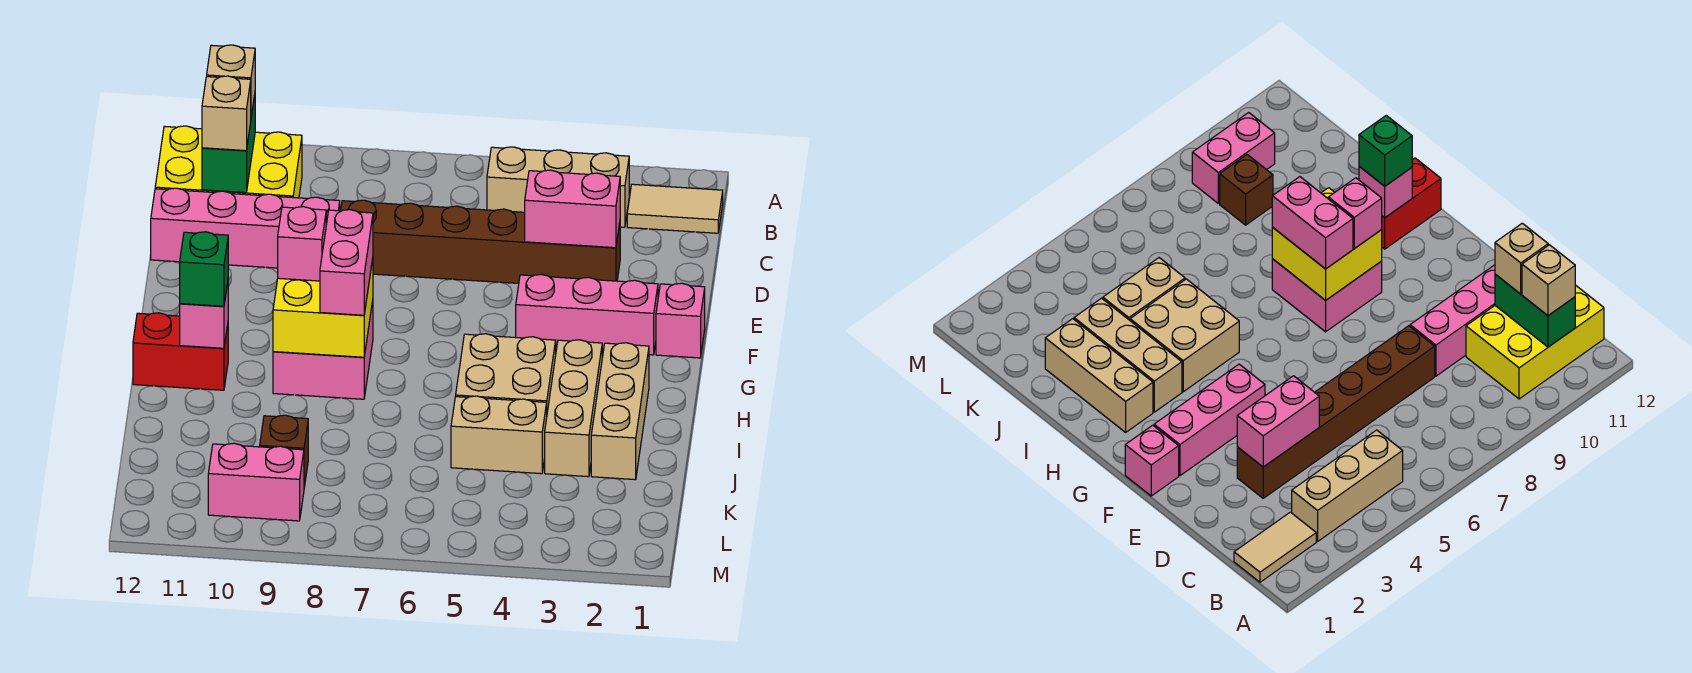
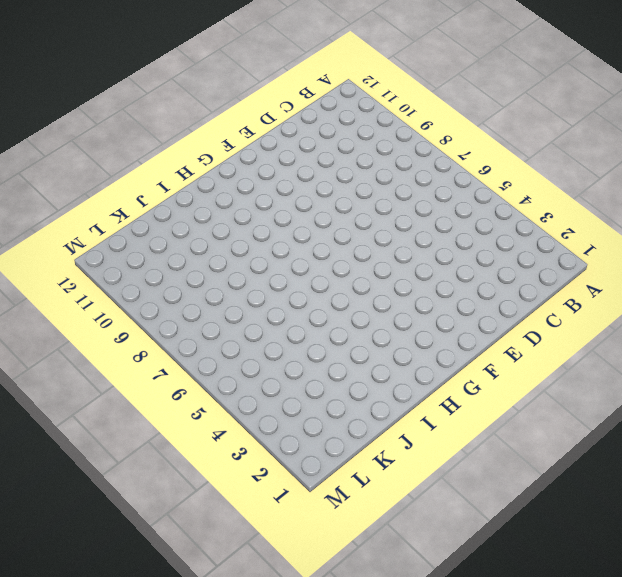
none -> tan tile B1:B2 level 1
none -> tan brick B3:B5 level 1
none -> yellow brick B10:C12 level 1

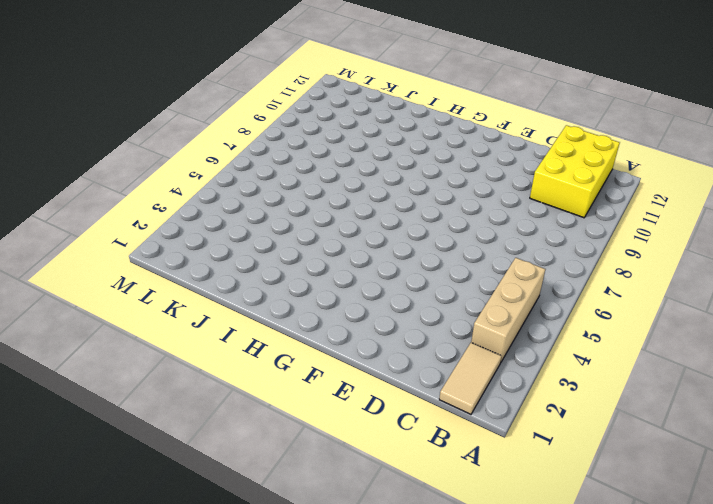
none -> brown brick D3:D8 level 1
none -> pink brick D9:D12 level 1
none -> pink brick F1 level 1

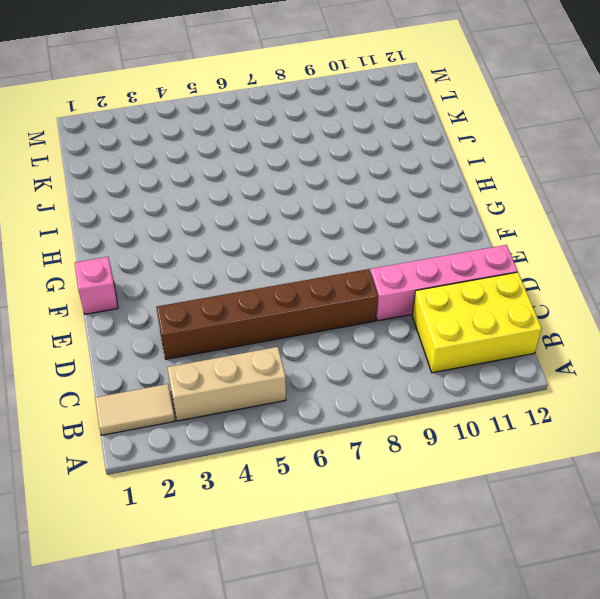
none -> pink brick F2:F4 level 1
none -> pink brick G8:H9 level 1
none -> tan brick H2:J2 level 1

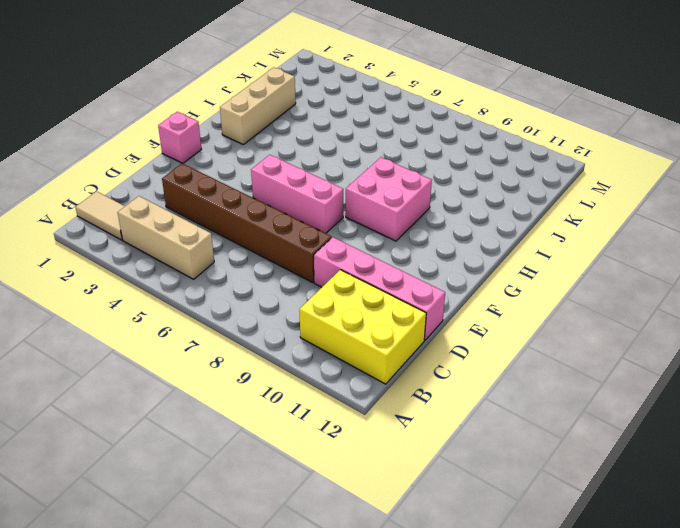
pink brick F5:F7 level 1 -> pink brick F2:F4 level 1
none -> tan brick H3:J3 level 1
none -> tan brick H4:I5 level 1
none -> red brick H11:H12 level 1

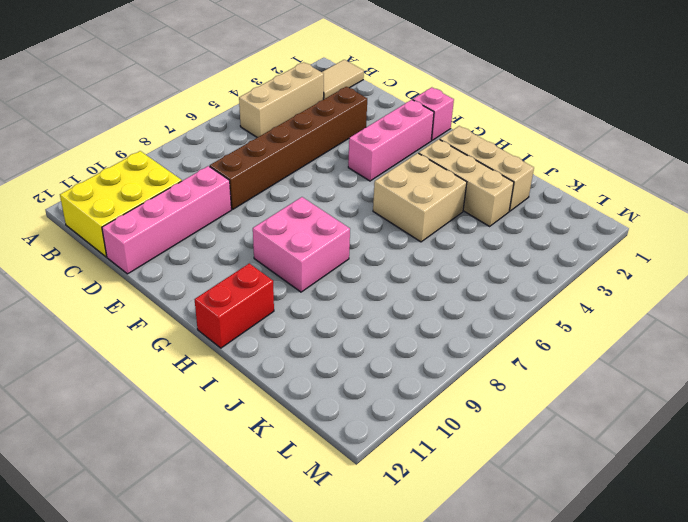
none -> tan brick J4:J5 level 1
none -> brown brick K9 level 1
none -> pink brick L9:L10 level 1

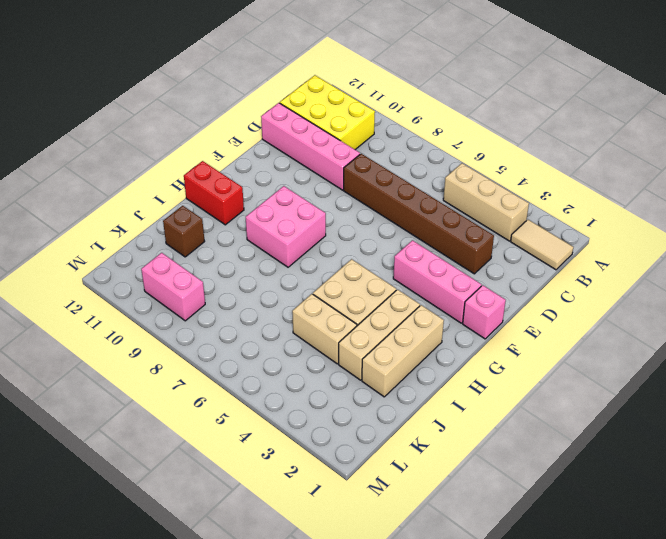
brown brick J11 level 1 -> brown brick K9 level 1
none -> green brick B11:C11 level 2
none -> pink brick D3:D4 level 2
none -> yellow brick G8:H9 level 2

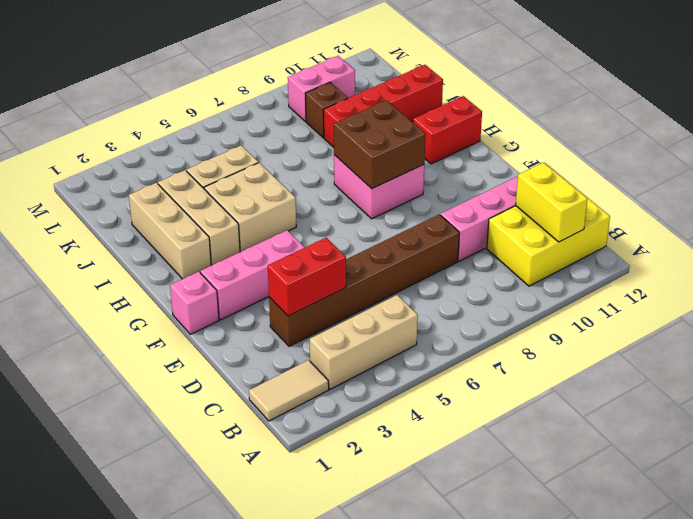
yellow brick B11:C11 level 2 -> green brick B11:C11 level 2
red brick D3:D4 level 2 -> pink brick D3:D4 level 2
brown brick G8:H9 level 2 -> yellow brick G8:H9 level 2
red brick J9:J12 level 1 -> none
none -> pink brick H11 level 2
none -> tan brick B11 level 3
none -> tan brick C11 level 3

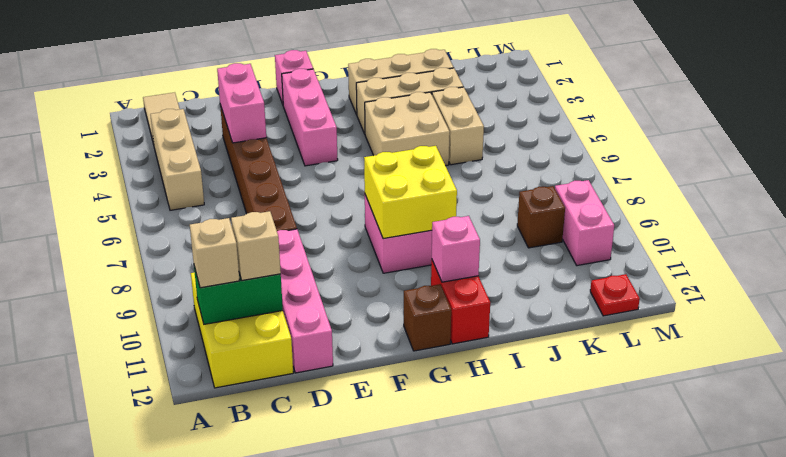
brown brick G12 level 1 -> none
red plate L12 level 1 -> none
none -> pink brick G8:H8 level 3
none -> pink brick G9 level 3
none -> green brick H11 level 3

